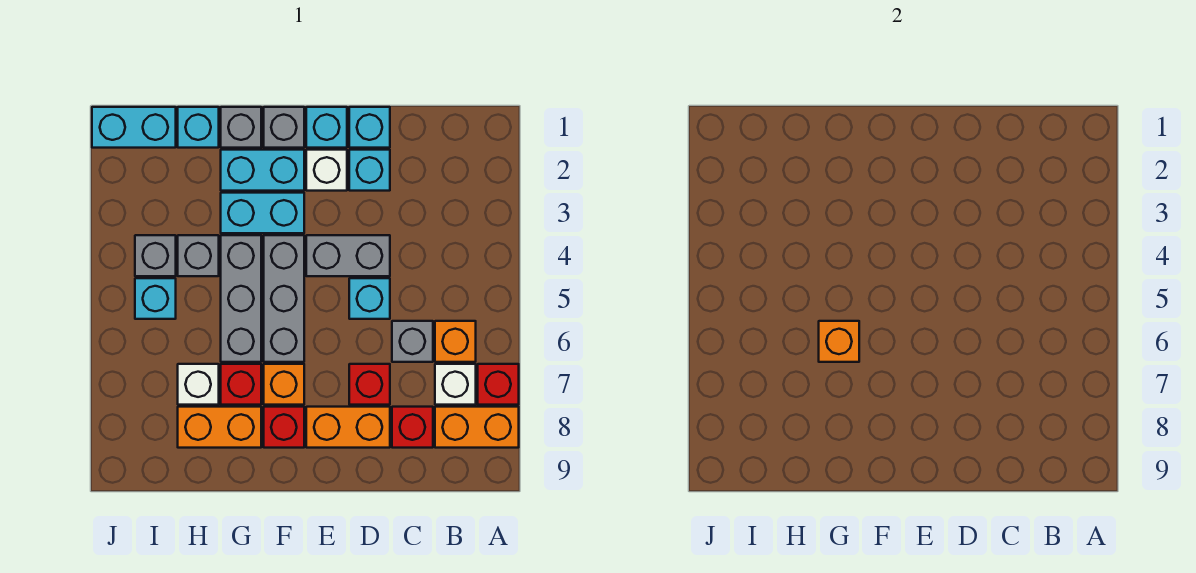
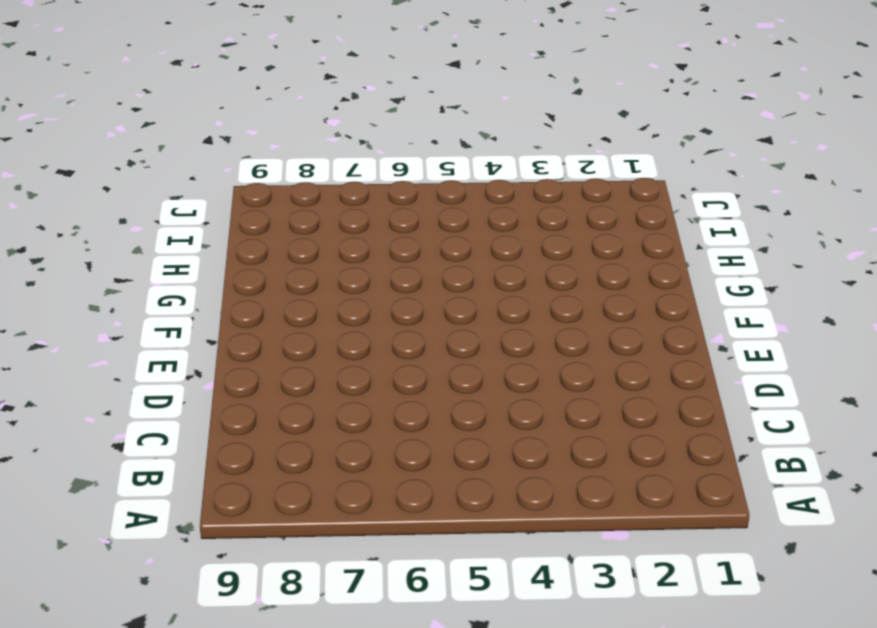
none -> red brick A7 level 1
none -> orange brick A8:B8 level 1
none -> orange brick B6 level 1
none -> white brick B7 level 1

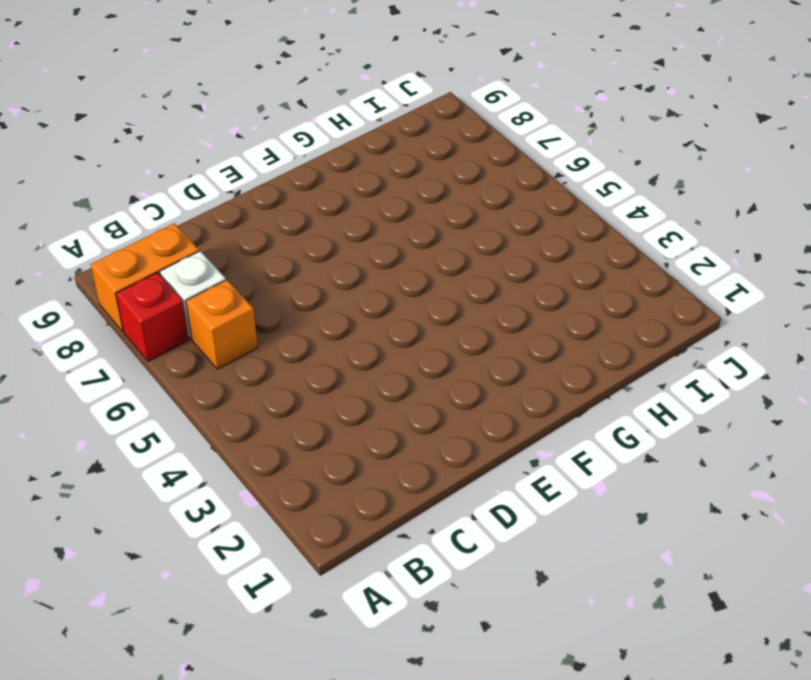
none -> grey brick C6 level 1
none -> red brick C8 level 1
none -> cyan brick D1 level 1
none -> cyan brick D2 level 1

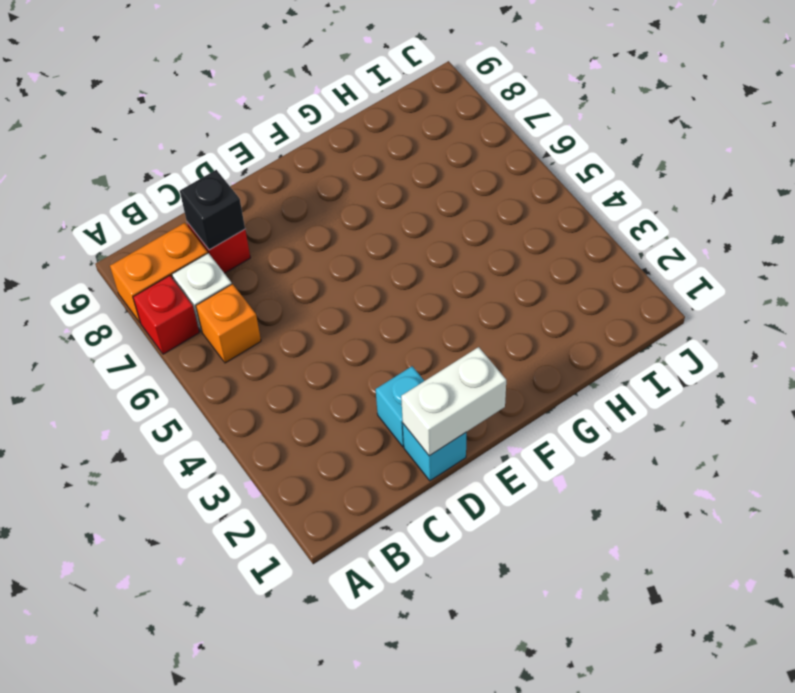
black brick C8 level 2 -> none
white brick D1:E1 level 2 -> none
none -> grey brick C6 level 1
none -> grey brick D4:E4 level 1
none -> cyan brick D5 level 1
none -> red brick D7 level 1

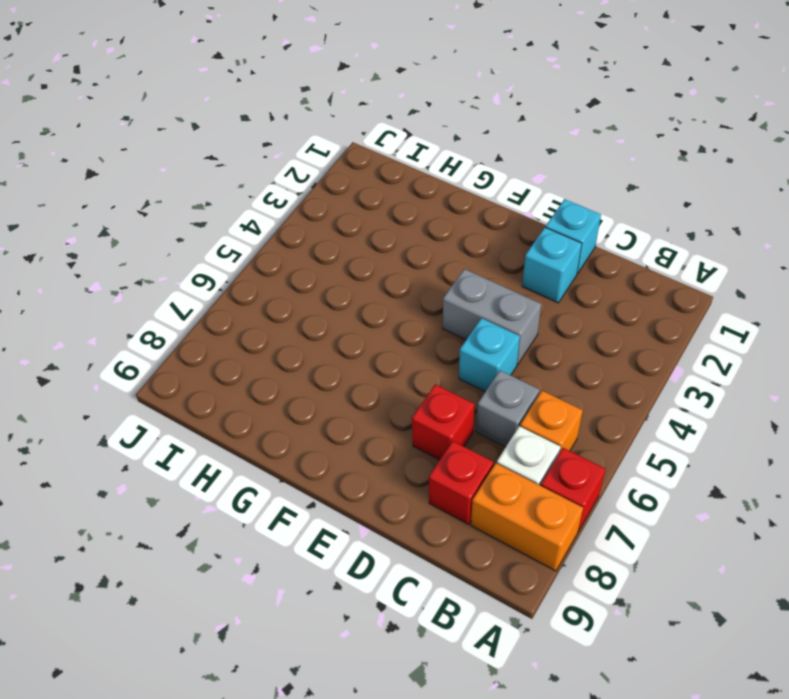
none -> orange brick D8:E8 level 1
none -> cyan brick E1 level 1
none -> white brick E2 level 1
none -> grey brick F1 level 1

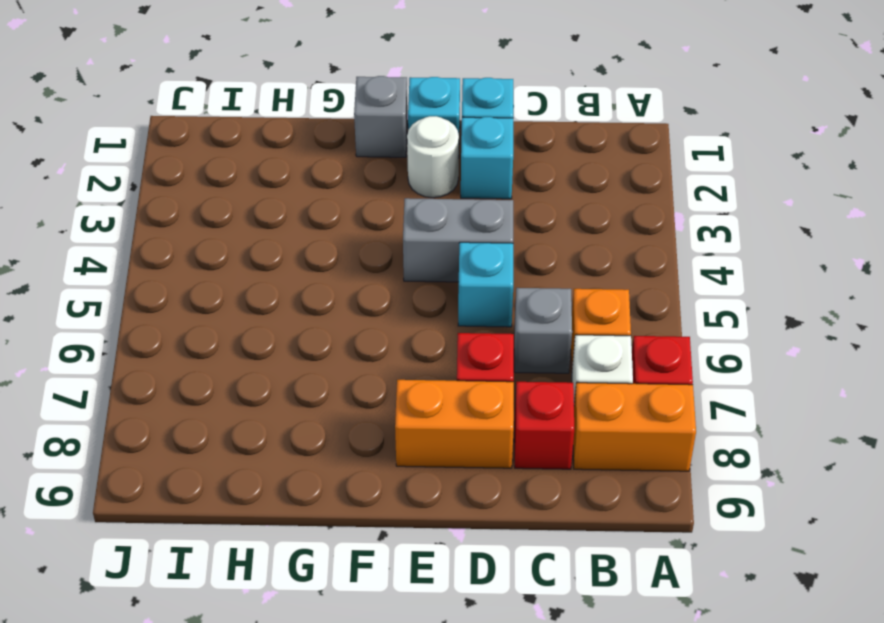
white round brick E2 level 1 -> white brick E2 level 1
none -> cyan brick F2:G2 level 1
none -> cyan brick F3:G3 level 1
none -> grey brick F4:F6 level 1
none -> orange brick F7 level 1

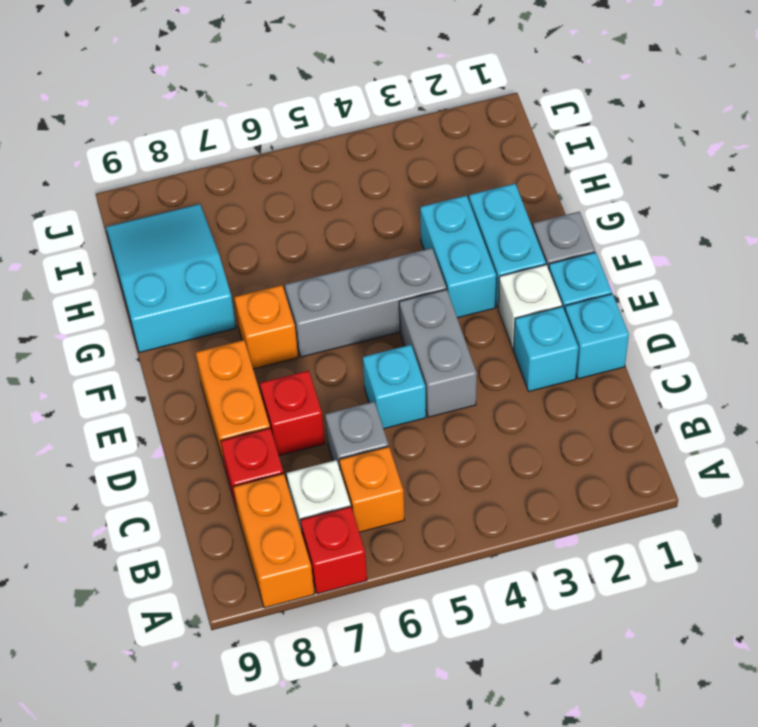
cyan slope G8:I9 level 1 top G -> orange brick G8:H8 level 1
none -> red brick F8 level 1
none -> grey brick G1 level 1
none -> grey brick G4:G6 level 1
none -> red brick G7 level 1

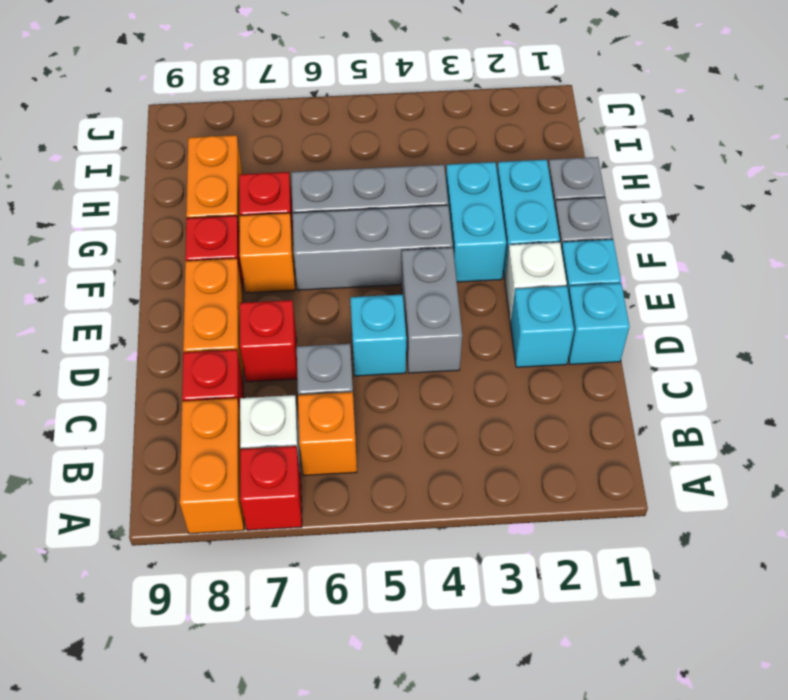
none -> cyan brick H1 level 1
none -> grey brick H4 level 1
none -> white brick H7 level 1
none -> cyan brick I1:J1 level 1

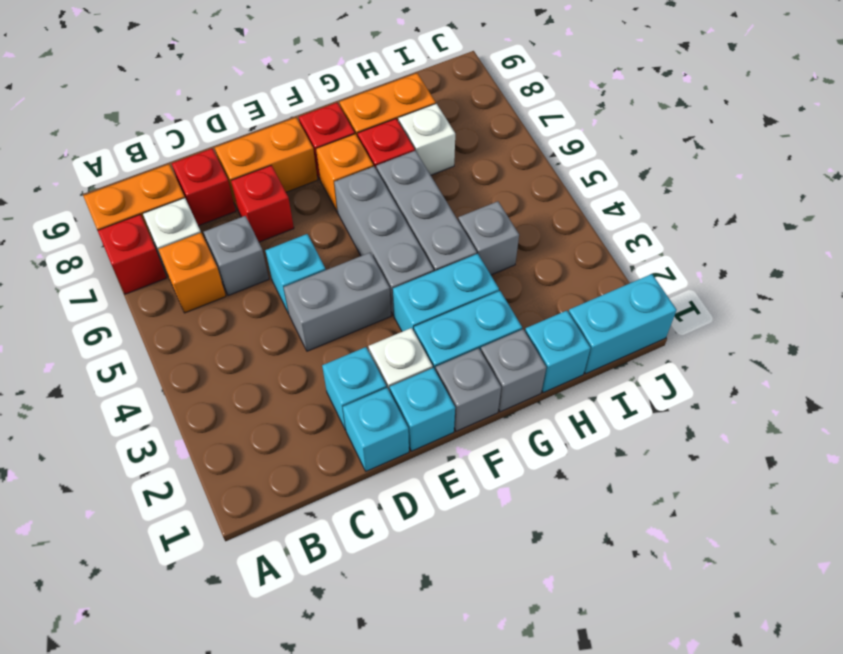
none -> grey brick I4 level 1
none -> cyan brick I5 level 1
none -> orange brick G6 level 2

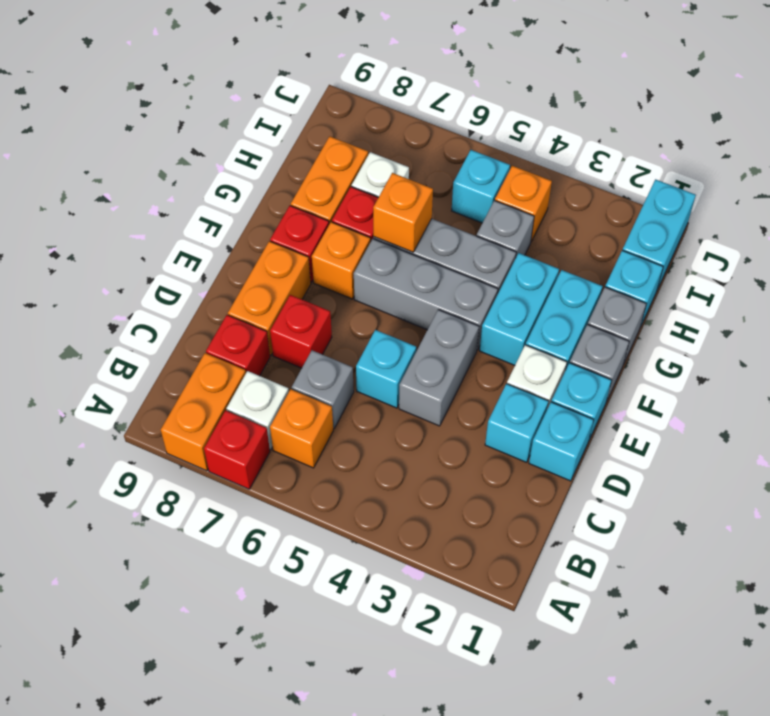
orange brick I4 level 1 -> grey brick I4 level 1

